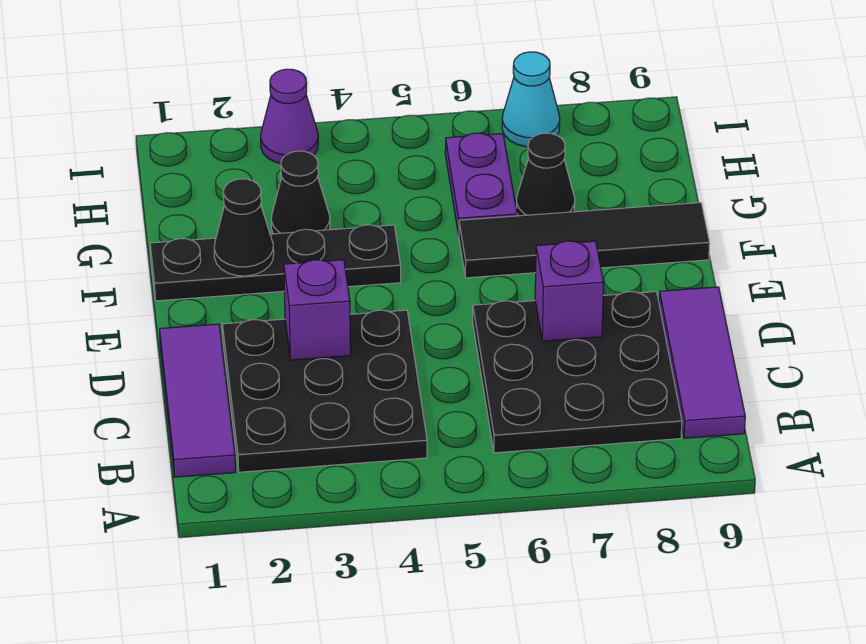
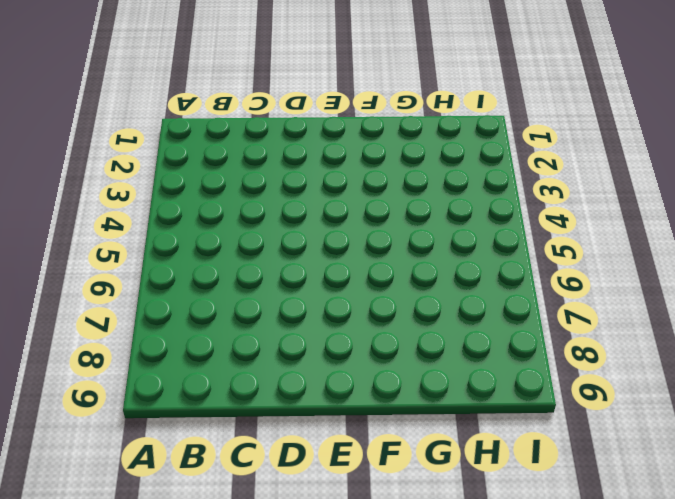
none -> purple tile B1:D1 level 1
none -> black plate B2:D4 level 1
none -> black plate B6:D8 level 1

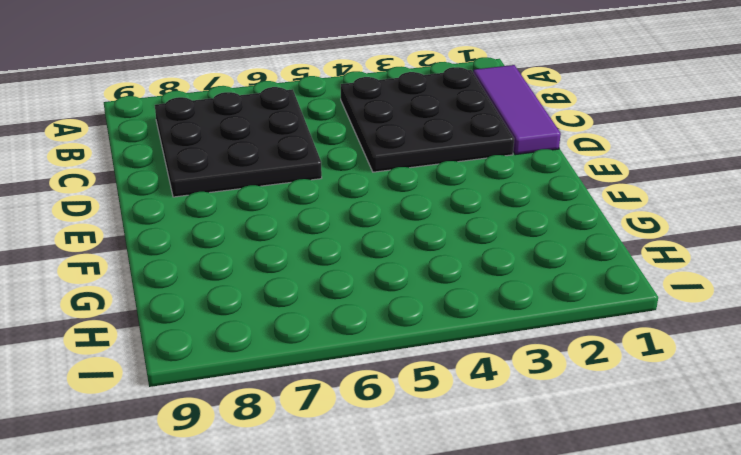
none -> purple tile B9:D9 level 1
none -> black plate F1:F4 level 1
none -> black tile F6:F9 level 1

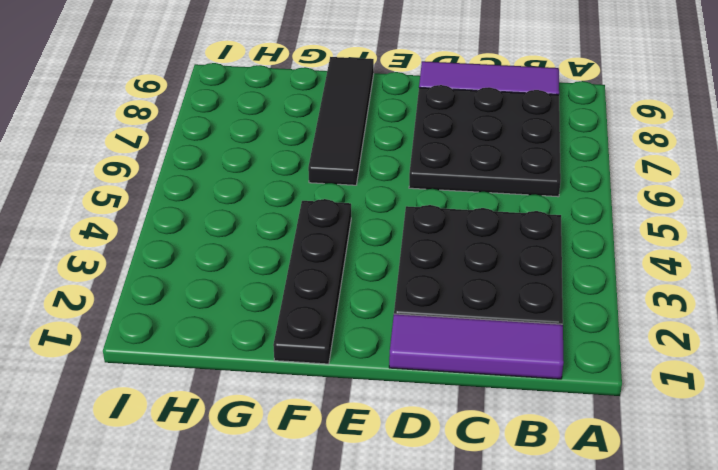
none -> black cone G3 level 1
none -> purple plate G6:H6 level 1
none -> black cone G7 level 1

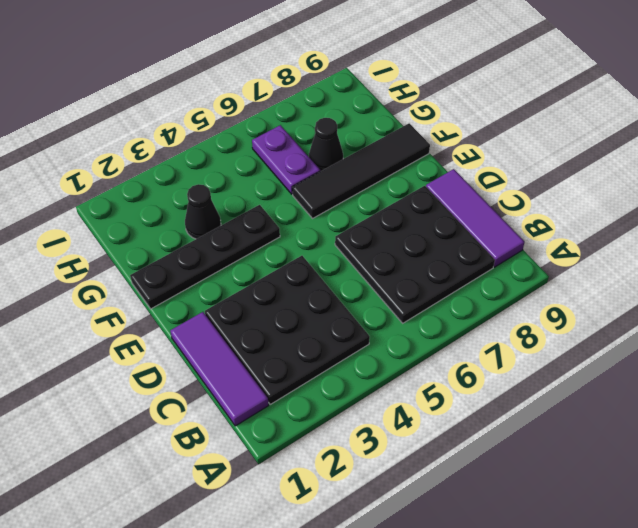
none -> purple cone I3 level 1
none -> cyan cone I7 level 1
none -> purple brick D3 level 2

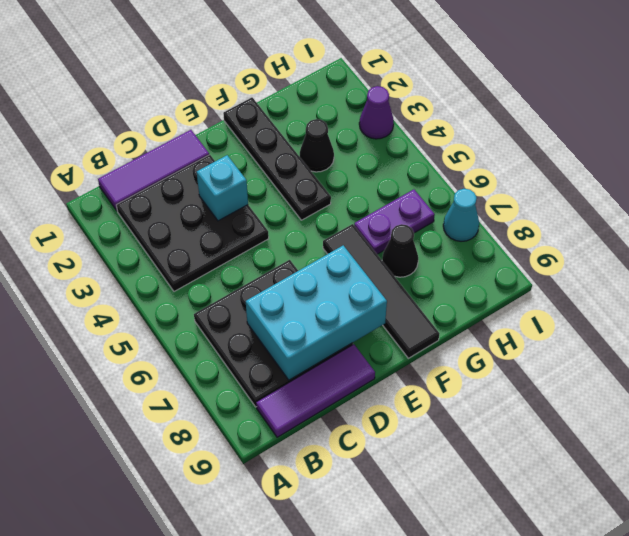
cyan brick C7:E8 level 2 -> purple brick D7 level 2
cyan brick D3 level 2 -> purple brick D3 level 2
none -> black cone F2 level 2

